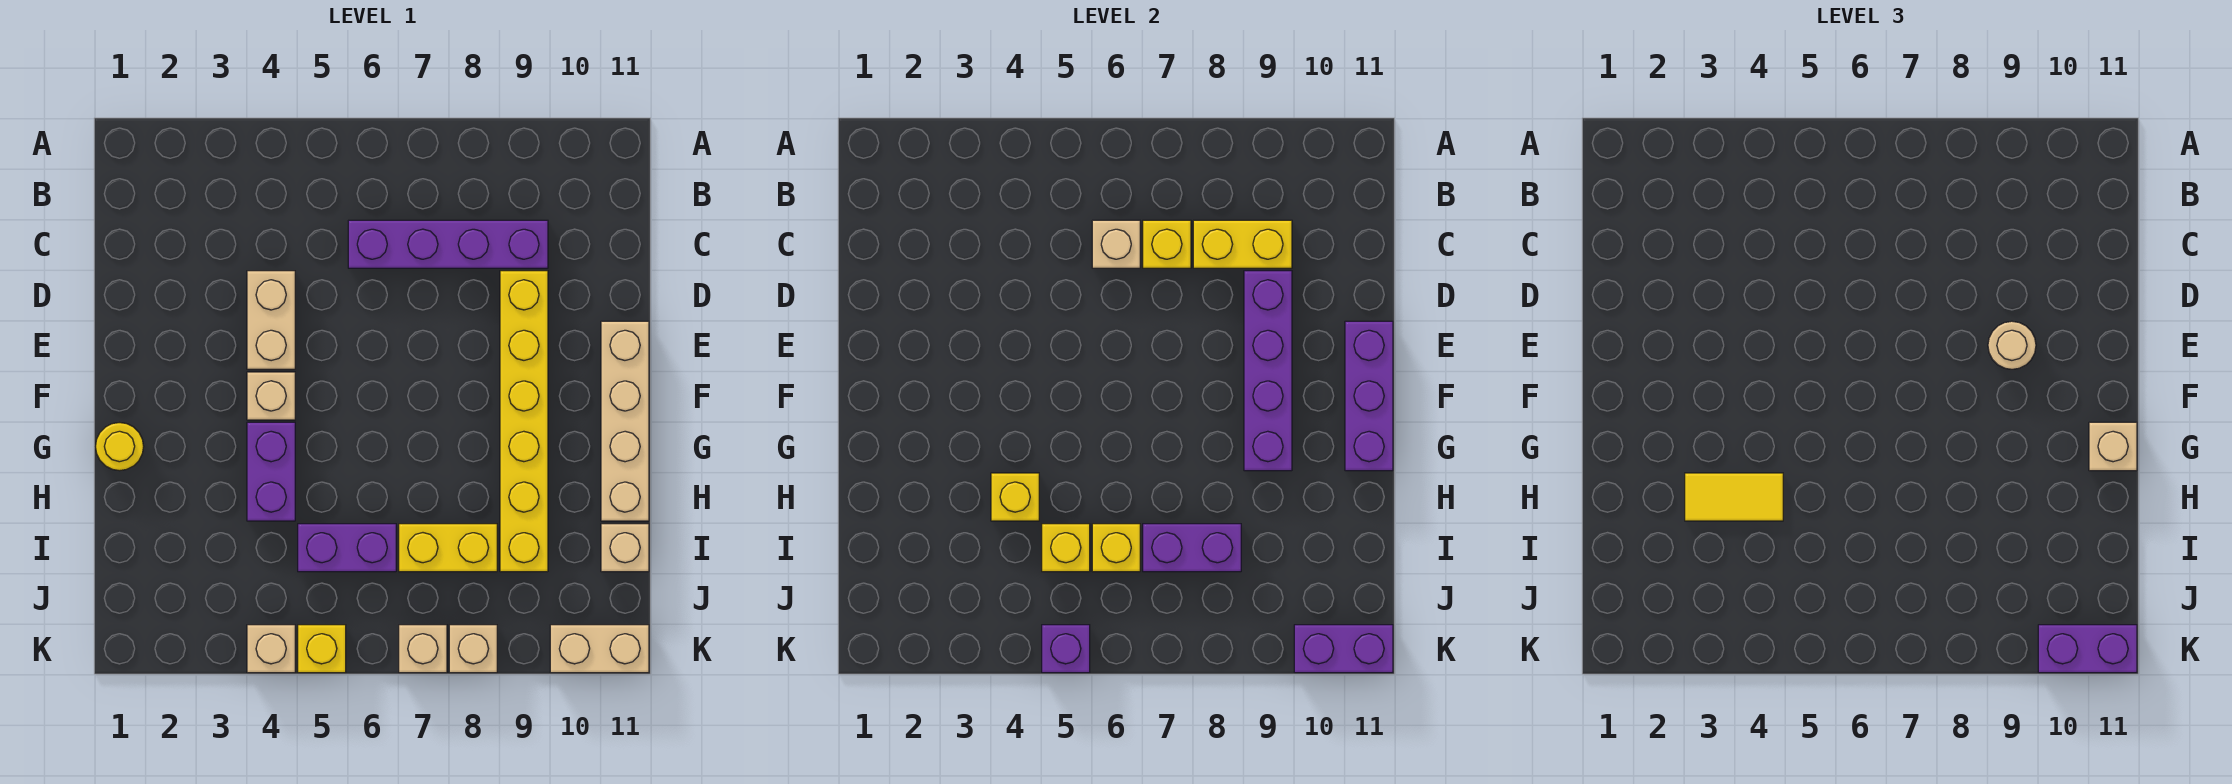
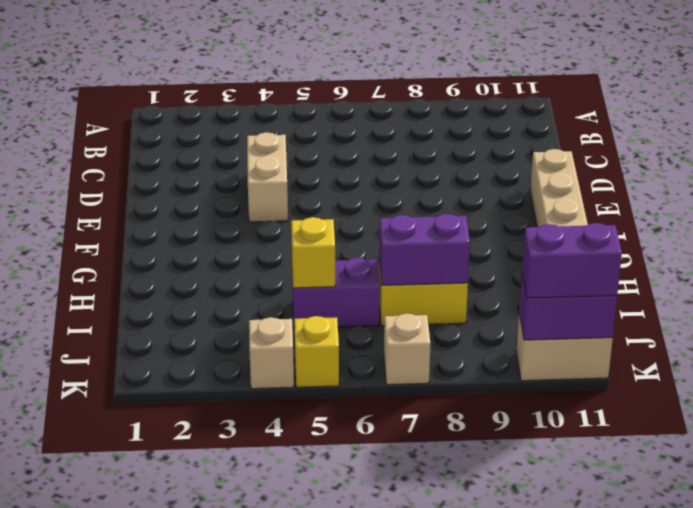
none -> purple brick C6:C9 level 1
none -> yellow brick D9:I9 level 1
none -> tan brick F4 level 1
none -> yellow round brick G1 level 1

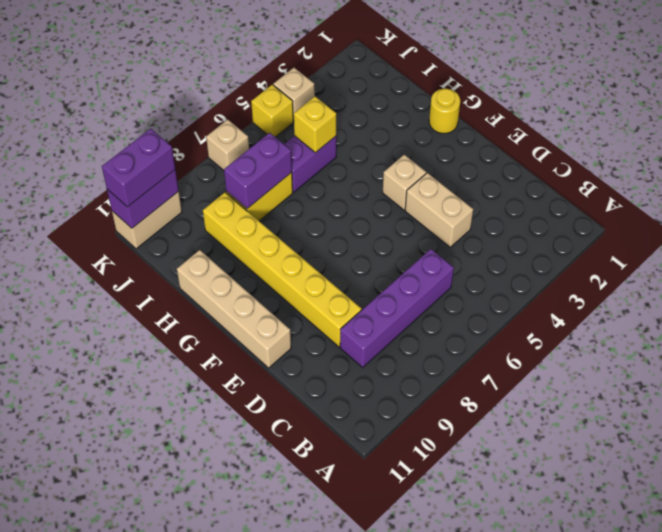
none -> purple brick G4:H4 level 1
none -> tan brick I11 level 1
none -> tan brick K8 level 1
none -> tan brick C6 level 2

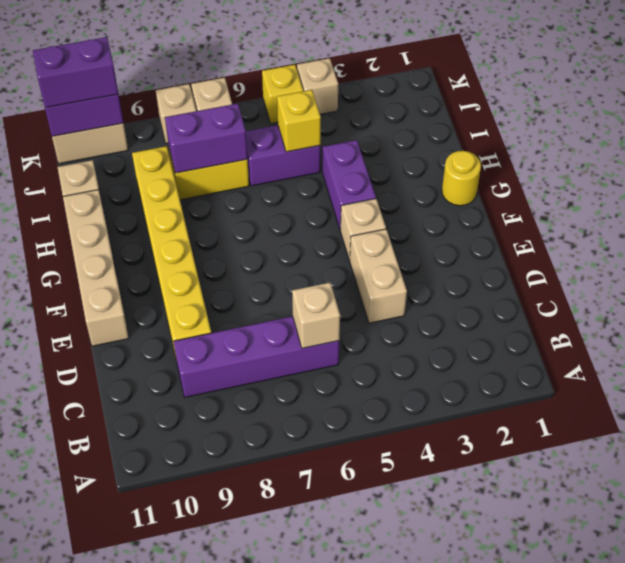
none -> yellow brick C7 level 2
none -> yellow brick C8:C9 level 2
none -> purple brick D9:G9 level 2
none -> purple brick E11:G11 level 2

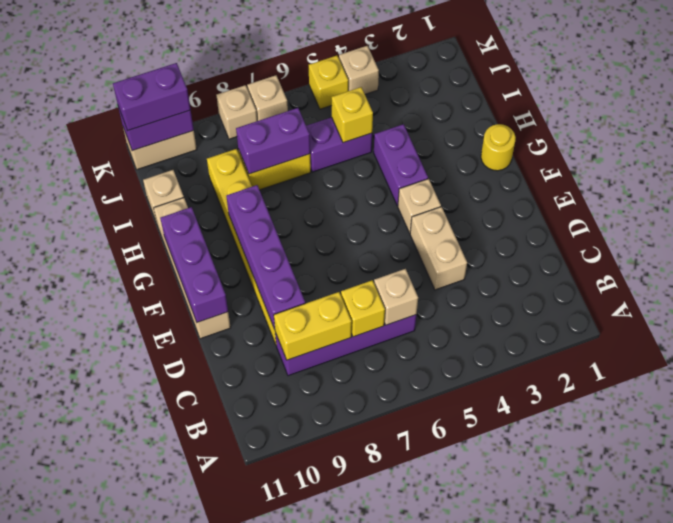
none -> yellow brick H4 level 2
none -> yellow brick I6 level 2
none -> purple brick K5 level 2
none -> tan round brick E9 level 3

